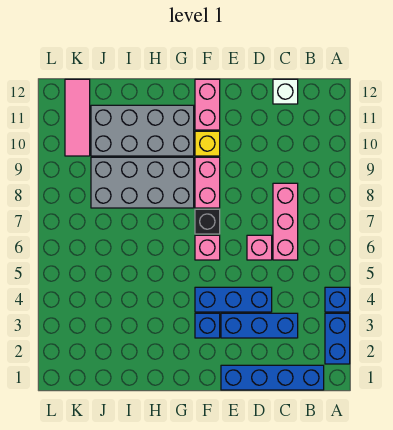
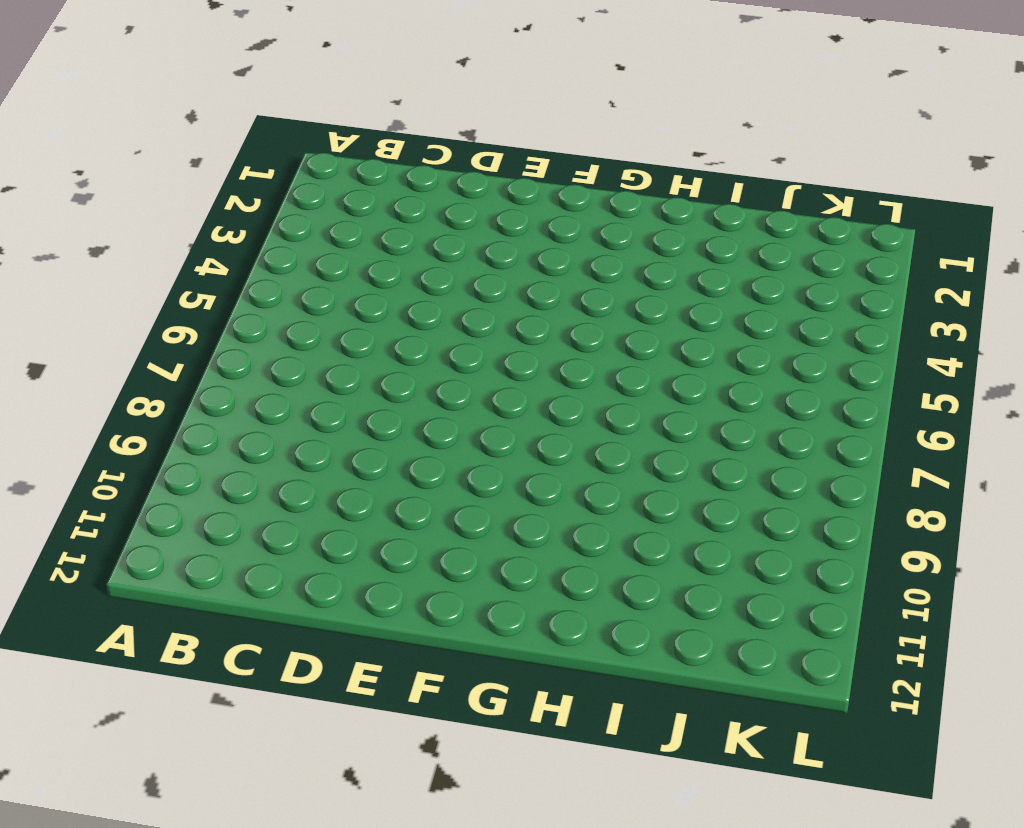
none -> blue brick A2:A3 level 1
none -> blue brick A4 level 1
none -> blue brick B1:E1 level 1

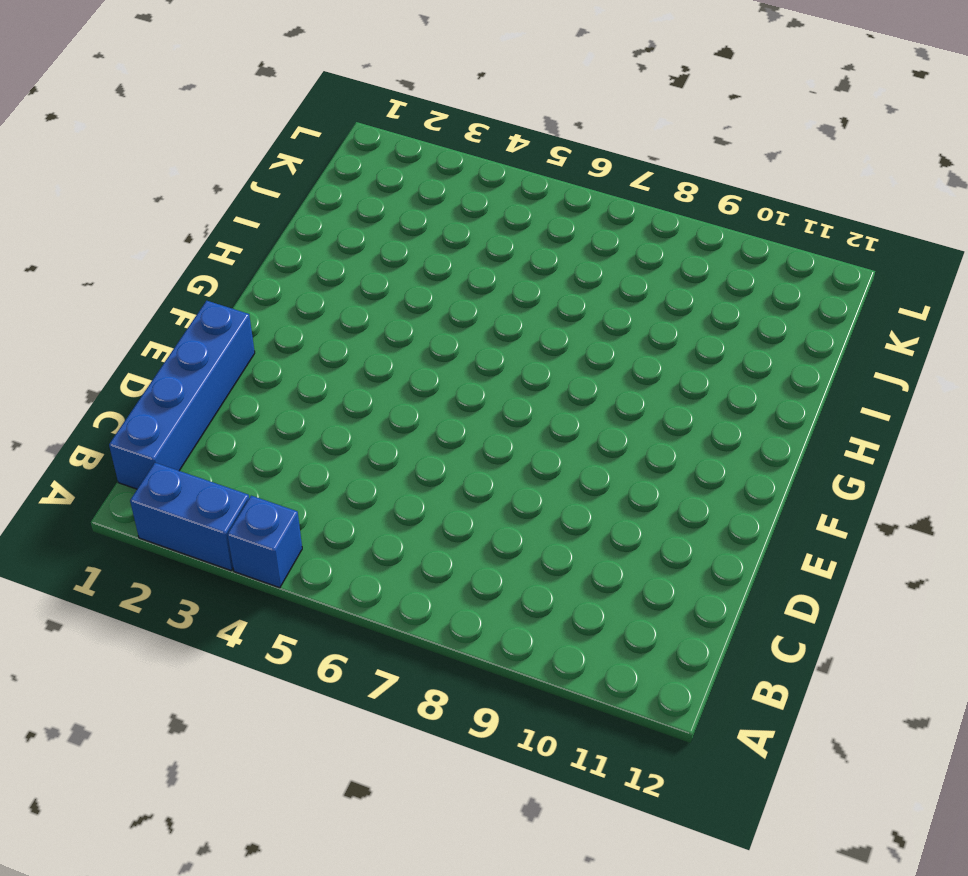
none -> blue brick C3:E3 level 1
none -> pink brick C6:C8 level 1
none -> white brick C12 level 1

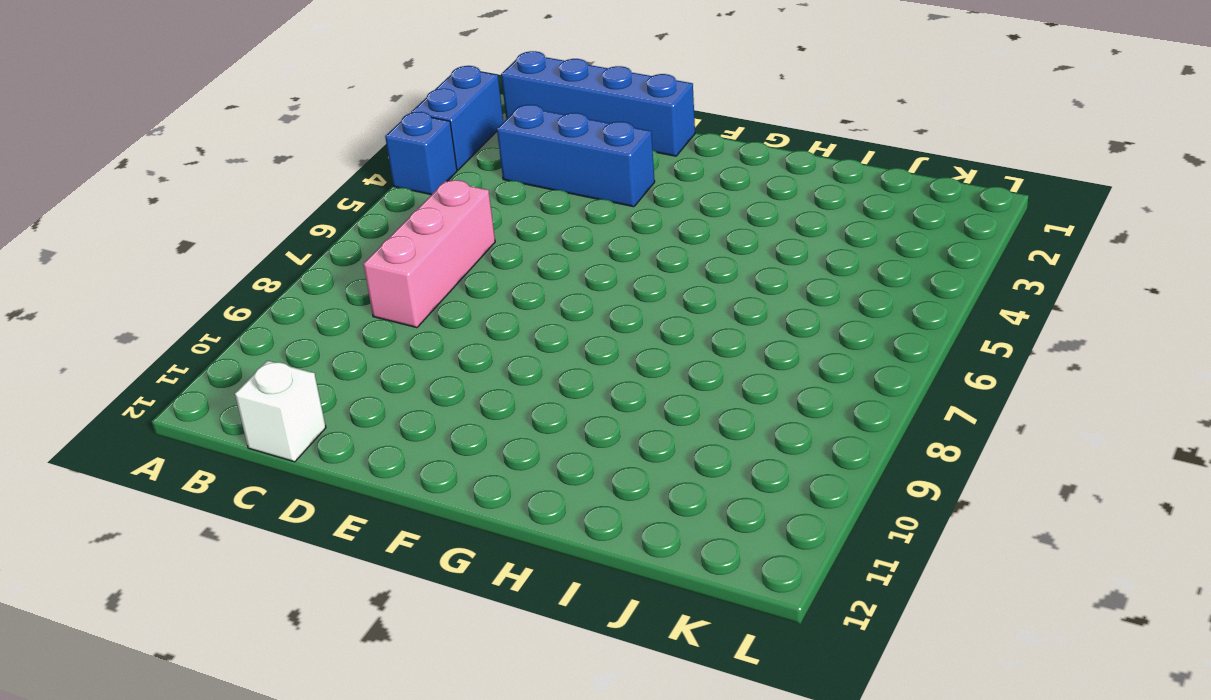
none -> blue brick D4:F4 level 1
none -> pink brick D6 level 1
none -> blue brick F3 level 1

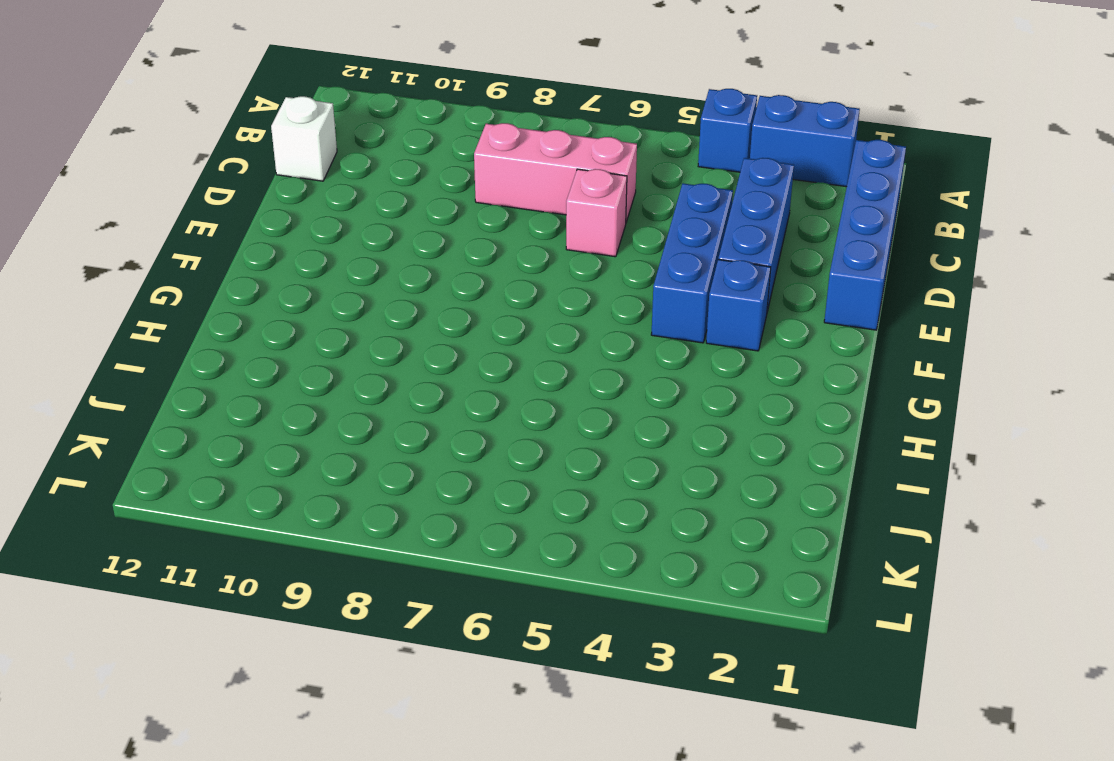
none -> pink brick F6 level 1
none -> black brick F7 level 1
none -> pink brick F8:F9 level 1

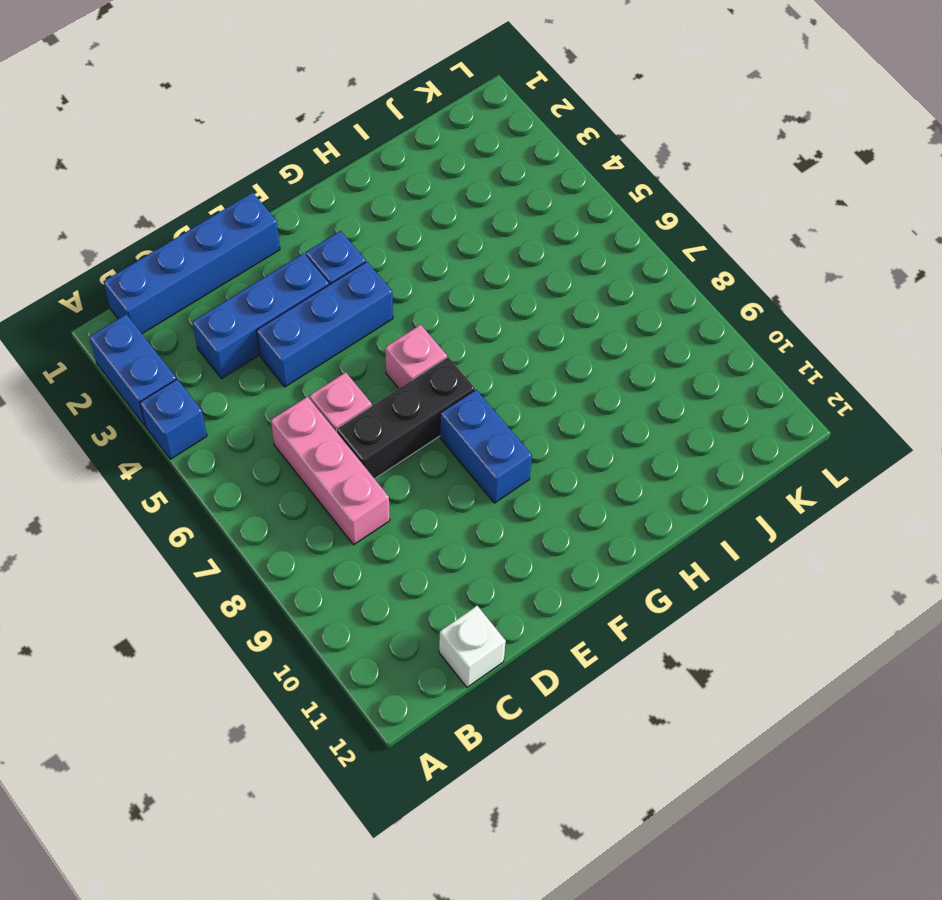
black brick D7:F7 level 1 -> black brick F7 level 1
blue brick F8:F9 level 1 -> pink brick F8:F9 level 1
none -> yellow brick F10 level 1
none -> pink brick F11:F12 level 1
none -> grey brick G8:J9 level 1

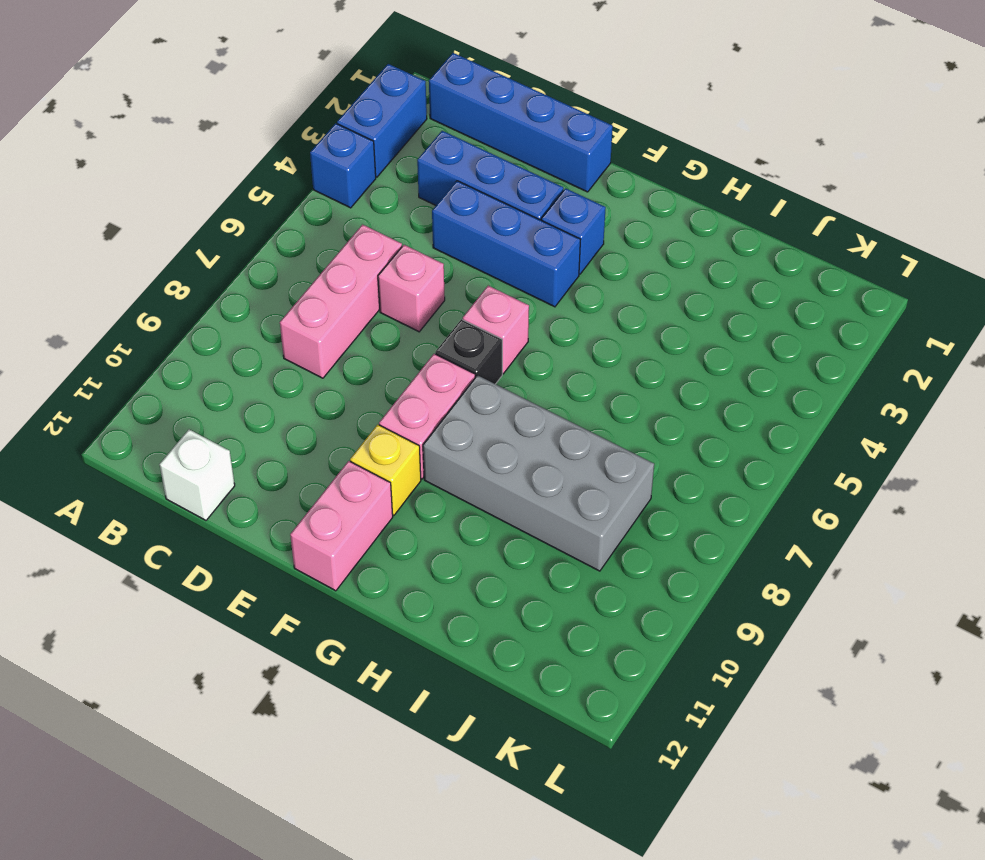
none -> grey brick G10:J11 level 1
none -> pink tile K10:K12 level 1

